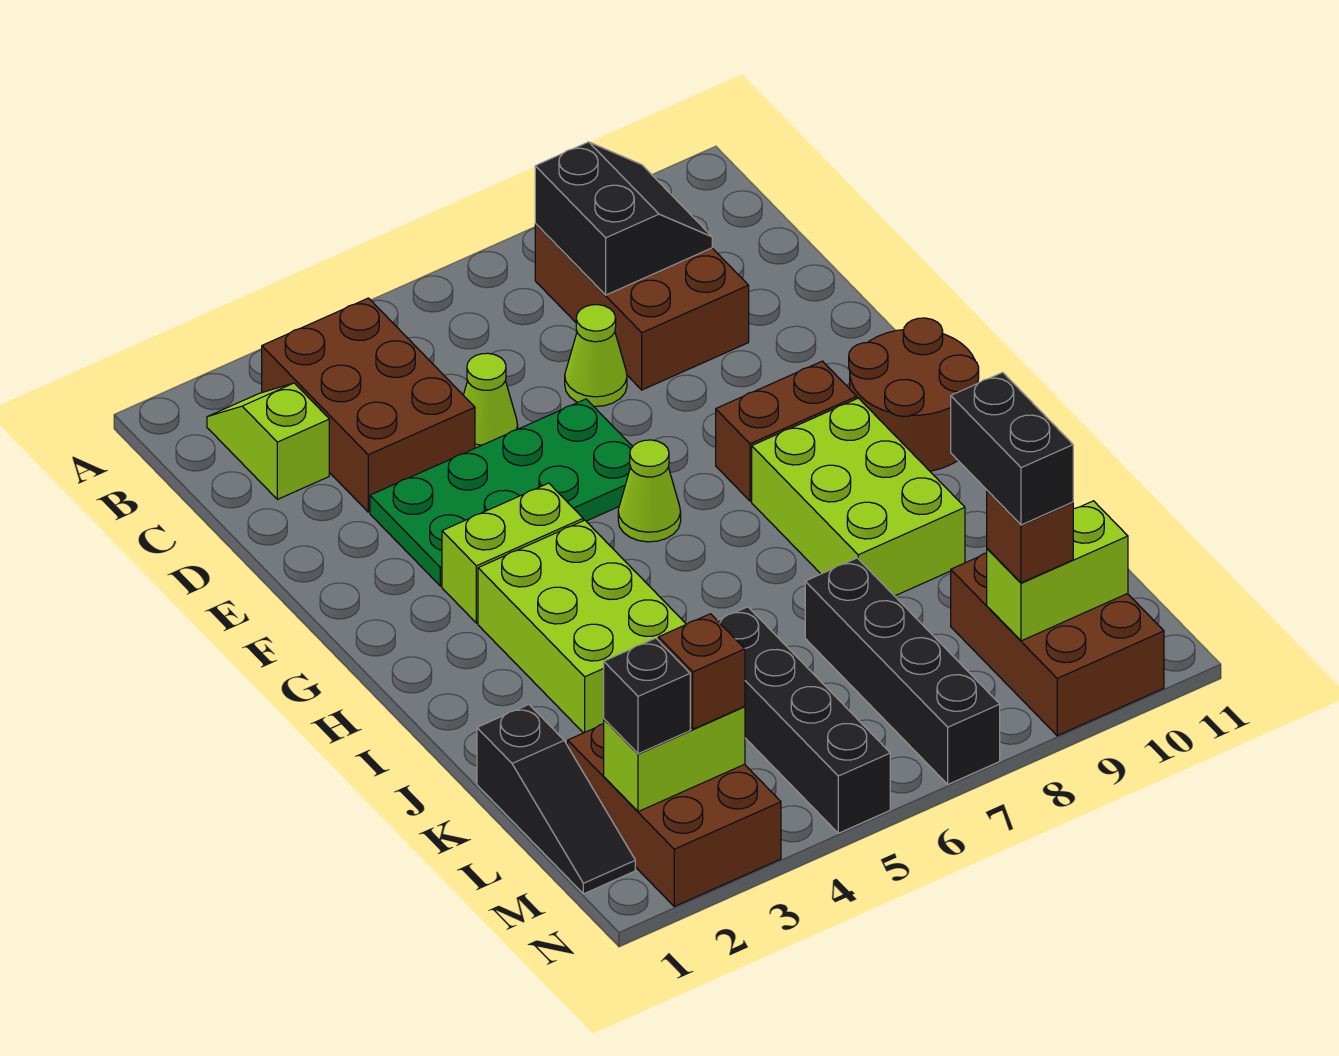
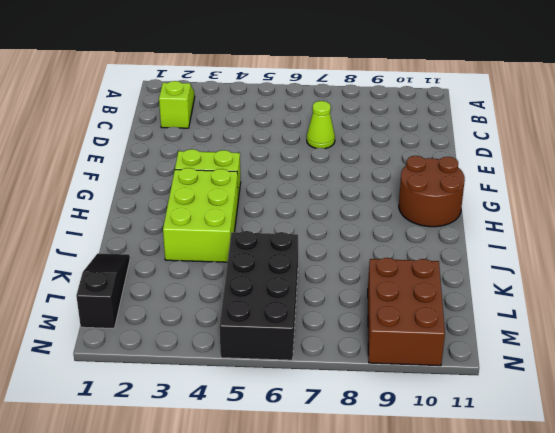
black slope K1:M1 level 1 top M -> black slope K1:M1 level 1 top K
black brick K5:N6 level 1 -> black brick K5:N5 level 1
none -> brown brick B3:D4 level 1
none -> brown brick B8:D9 level 1
none -> lime cone D5 level 1

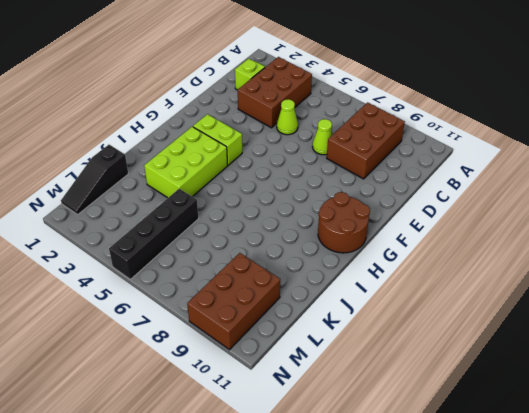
none -> green plate E3:F6 level 1
none -> lime cone G6 level 1
none -> brown brick G8:G9 level 1

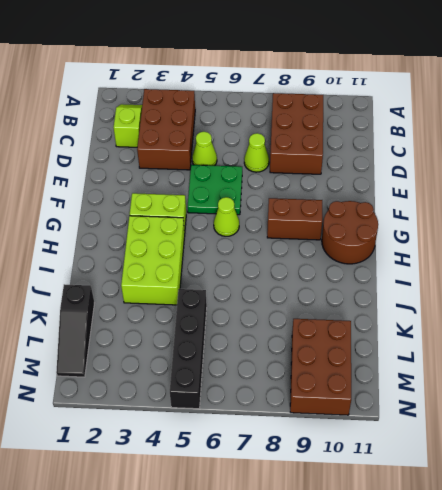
green plate E5:F6 level 1 -> green plate E3:F6 level 1
none -> lime brick H8:J9 level 1
none -> black brick K7:N7 level 1
none -> brown brick L2:N3 level 1

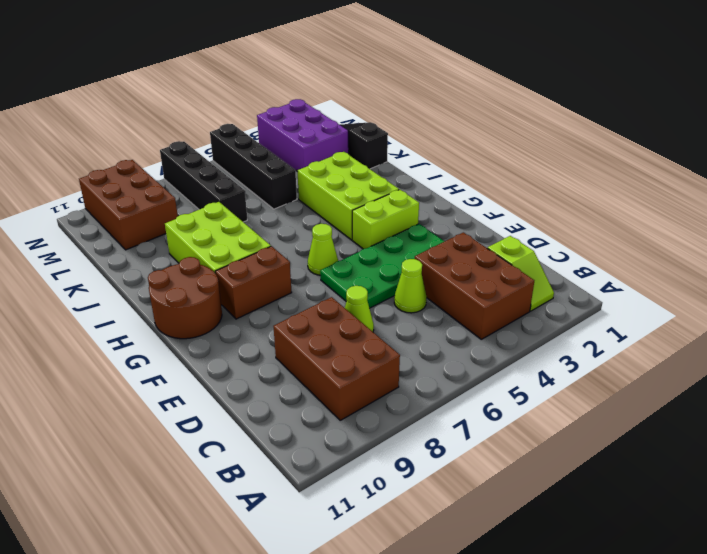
purple brick L2:N3 level 1 -> brown brick L2:N3 level 1
none -> black slope B8:C9 level 2 top 8
none -> lime brick M2:M3 level 2
none -> lime brick M9:M10 level 2

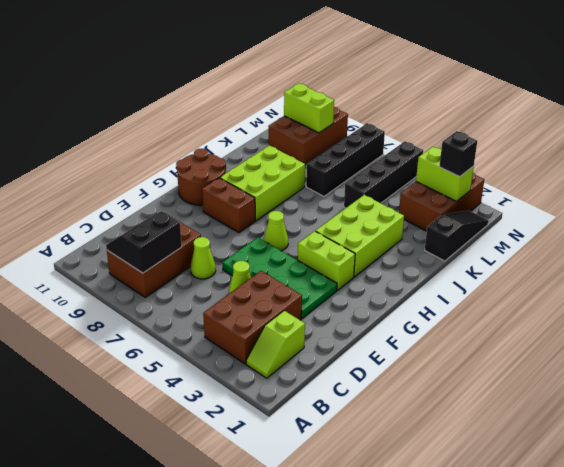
none -> brown brick M3 level 3
none -> brown brick M9 level 3
none -> black brick L9:M9 level 4

